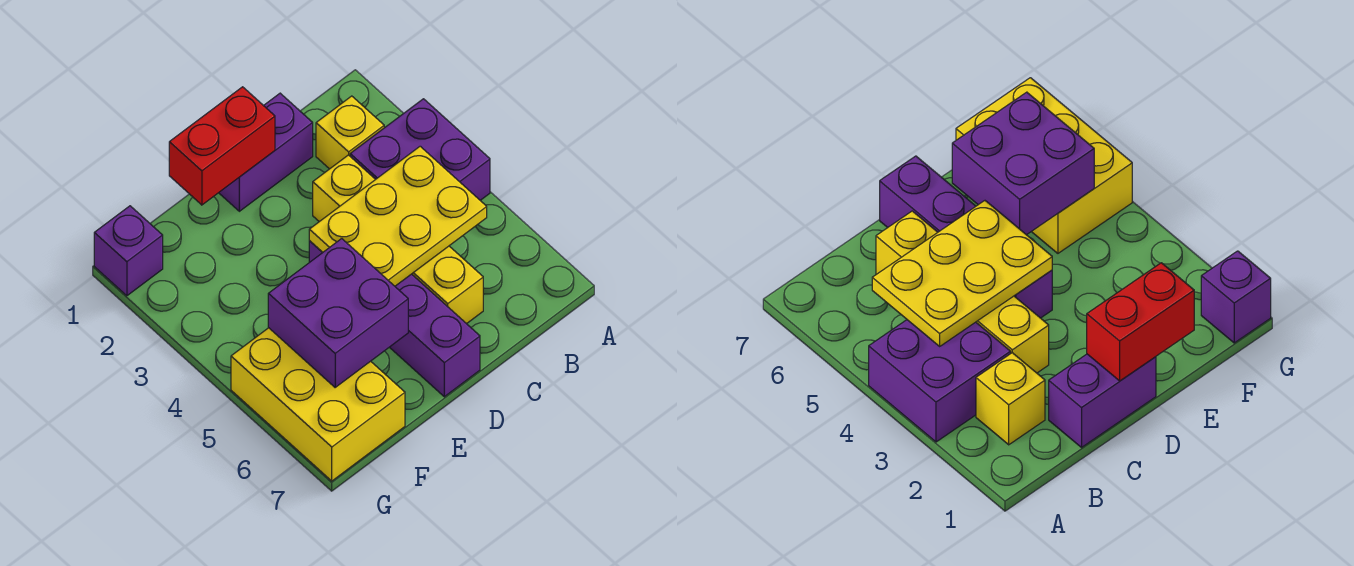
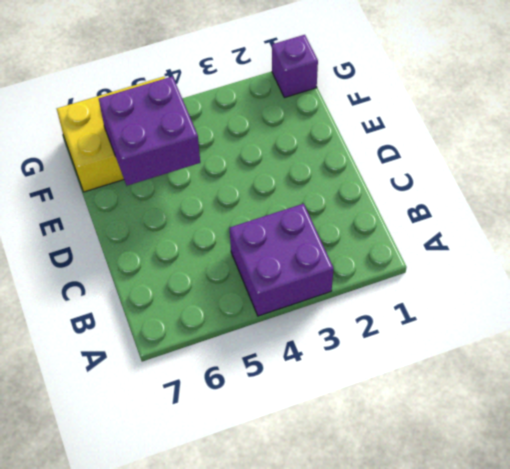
none -> yellow brick B2 level 1
none -> purple brick C1:D1 level 1

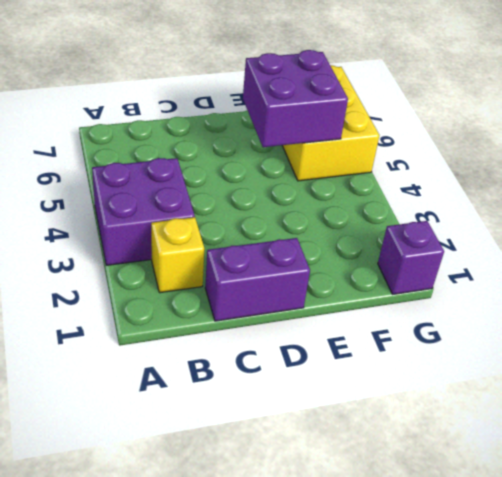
none -> yellow brick C3:C6 level 1
none -> purple brick D4:D7 level 1

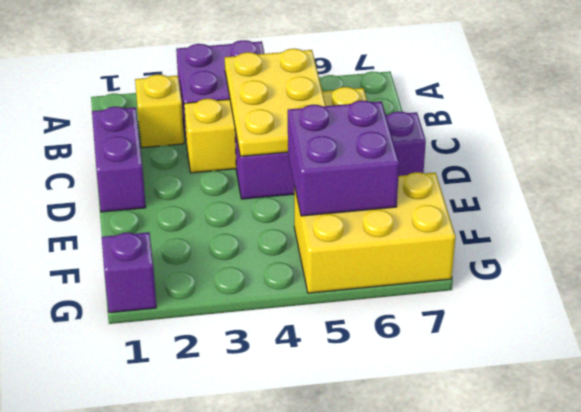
none -> red brick D1:E1 level 2

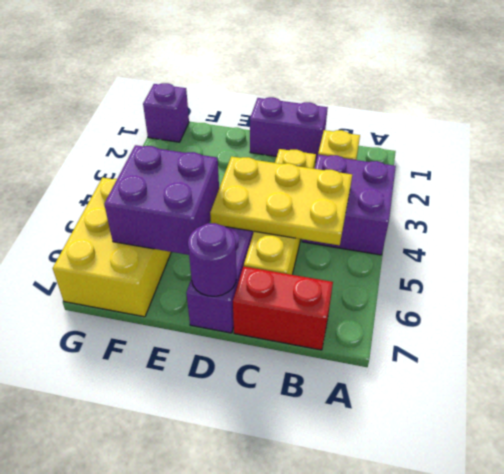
red brick B7:C7 level 1 -> red brick D1:E1 level 2
purple round brick D7 level 2 -> none

